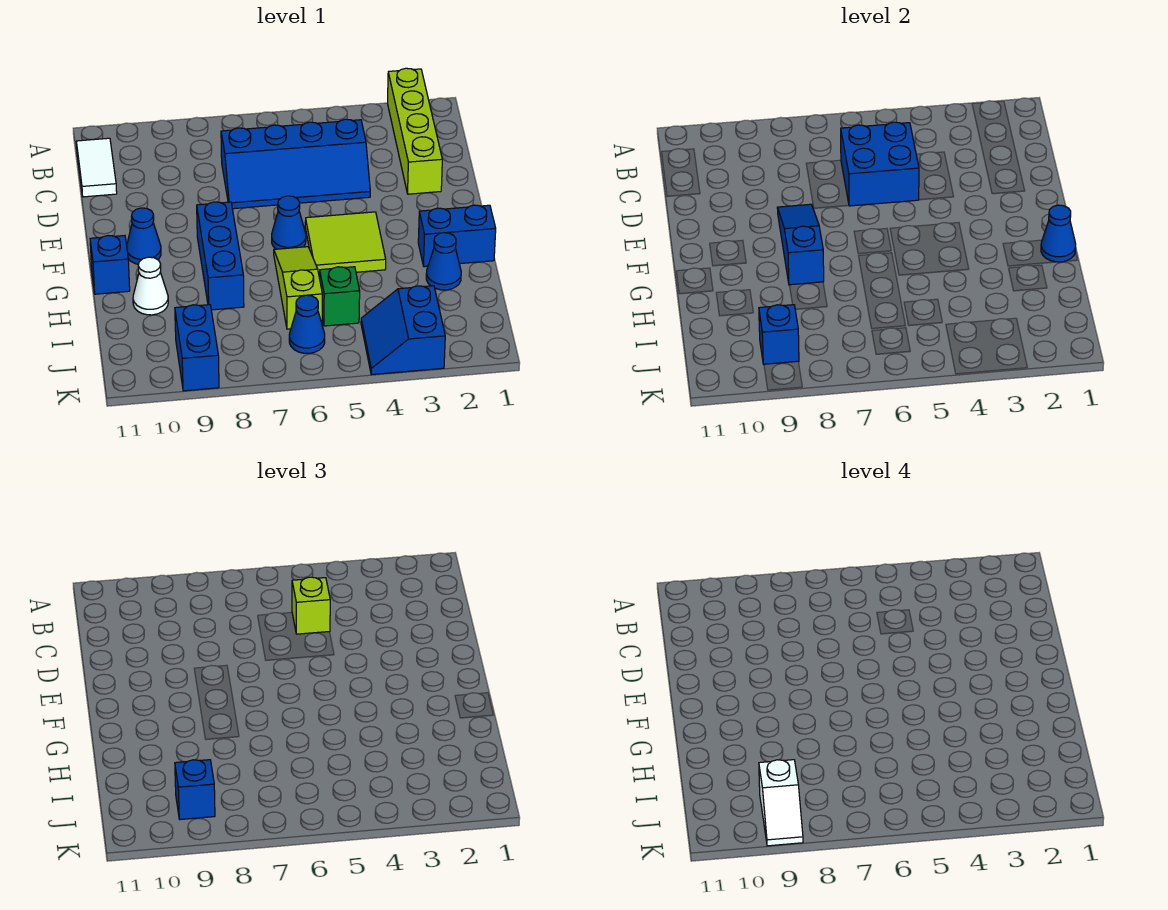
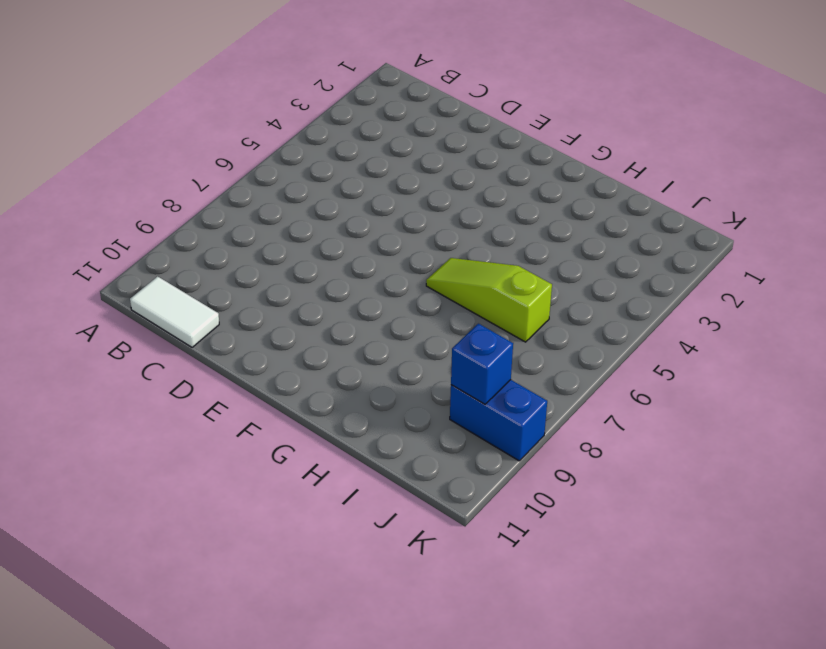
none -> lime brick A2:D2 level 1
none -> blue slope C4:D7 level 1 top C
none -> lime tile F4:G5 level 1

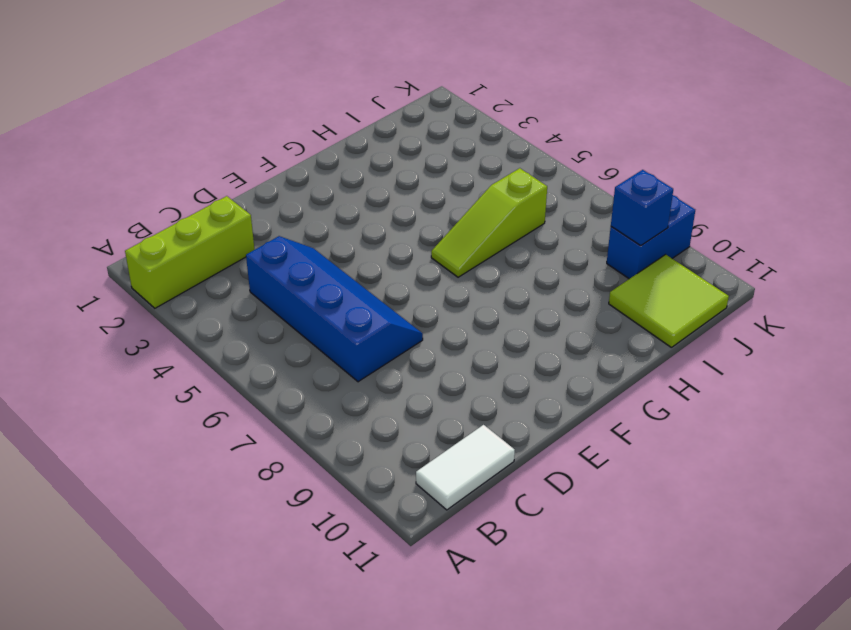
lime brick A2:C2 level 1 -> lime brick A2:D2 level 1
lime tile I10:J11 level 1 -> lime tile F4:G5 level 1
none -> blue cone F6 level 1
none -> blue brick F8:H8 level 1
none -> blue cone F10 level 1

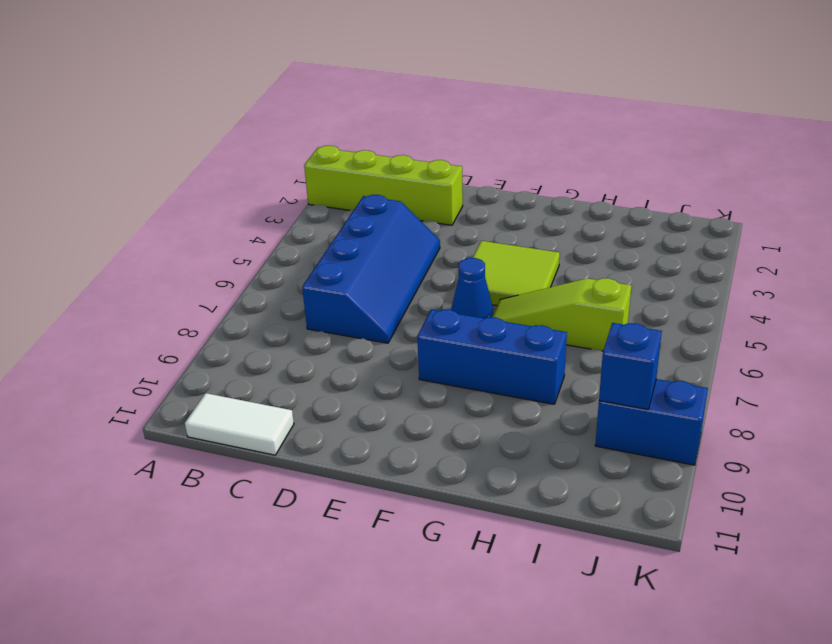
none -> blue cone F10 level 1
none -> blue brick G1:G2 level 1
none -> blue brick G11 level 1

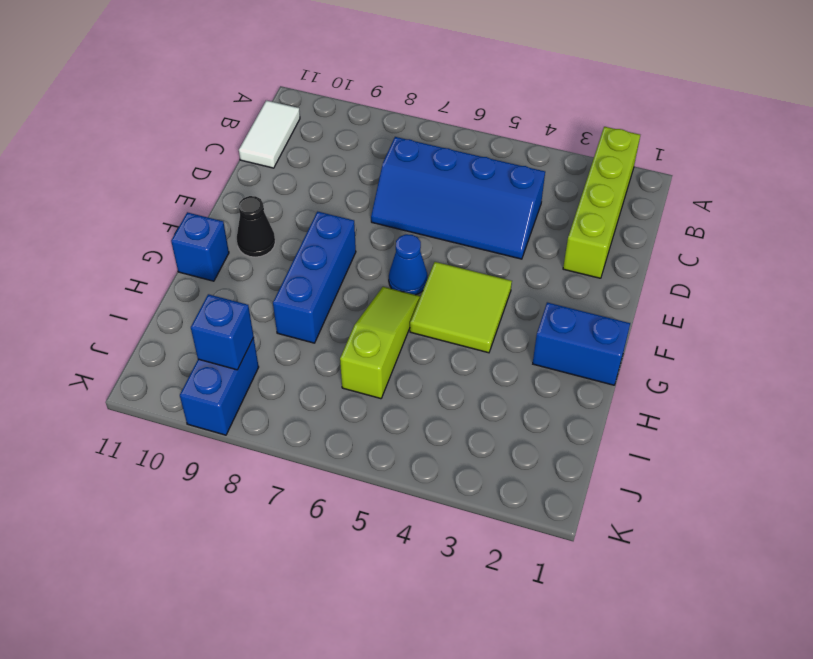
black cone F10 level 1 -> blue cone F10 level 1
none -> blue cone H2 level 1
none -> white cone H10 level 1
none -> green brick I5 level 1

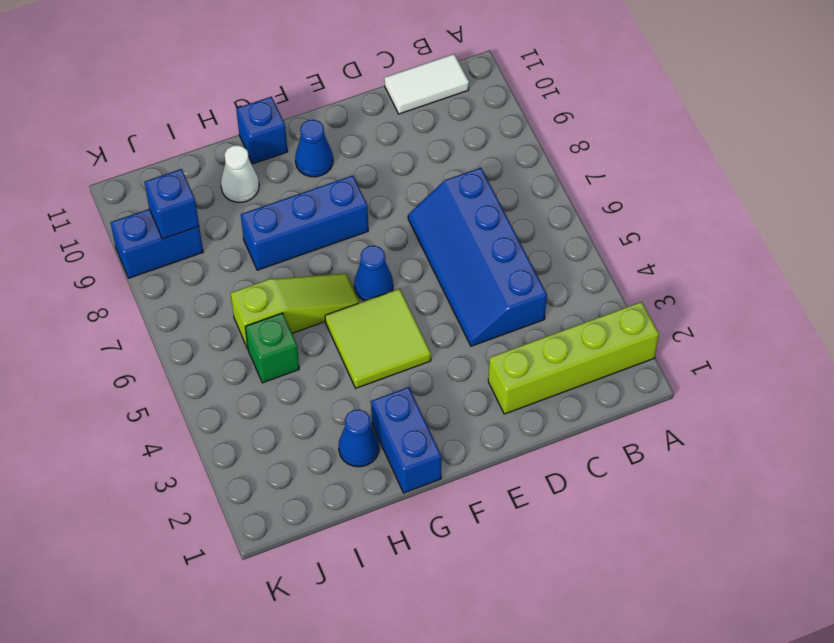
none -> blue slope J3:K4 level 1 top 3
none -> blue cone J6 level 1
none -> blue brick C5:D6 level 2

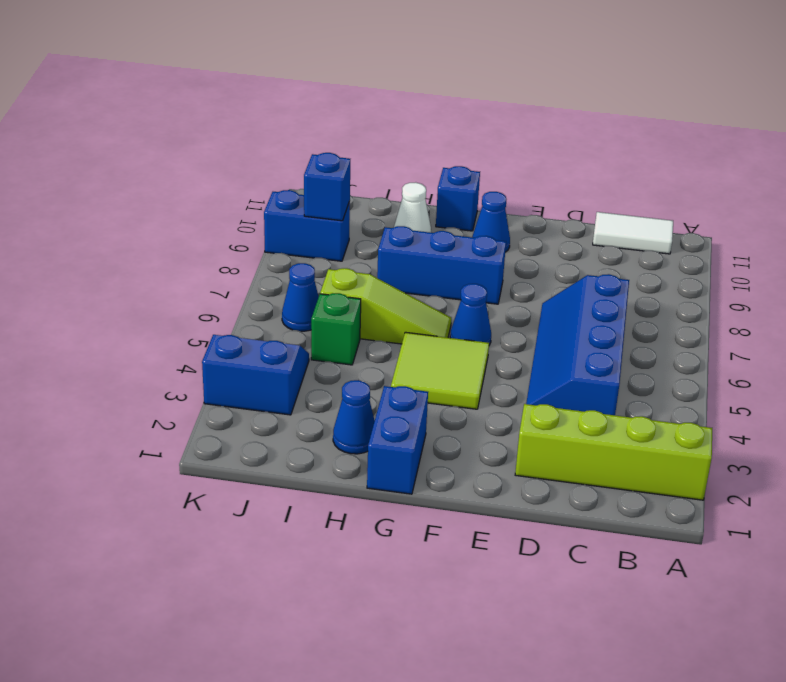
none -> blue brick C5:D6 level 2
none -> blue slope E8:G8 level 2 top G
none -> blue cone G1 level 2

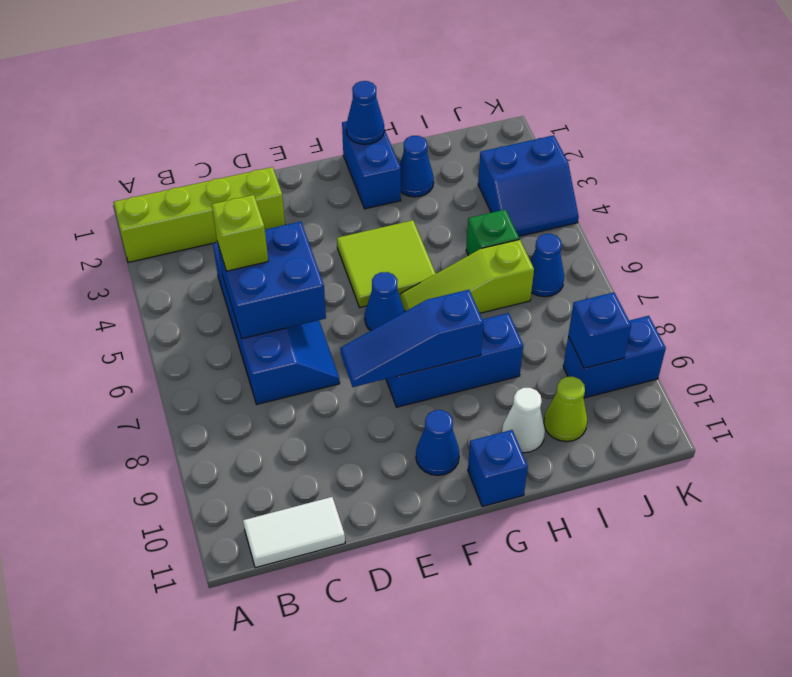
lime cone I10 level 1 -> none
none -> blue brick J9 level 3
none -> white slope J9:K9 level 4 top J

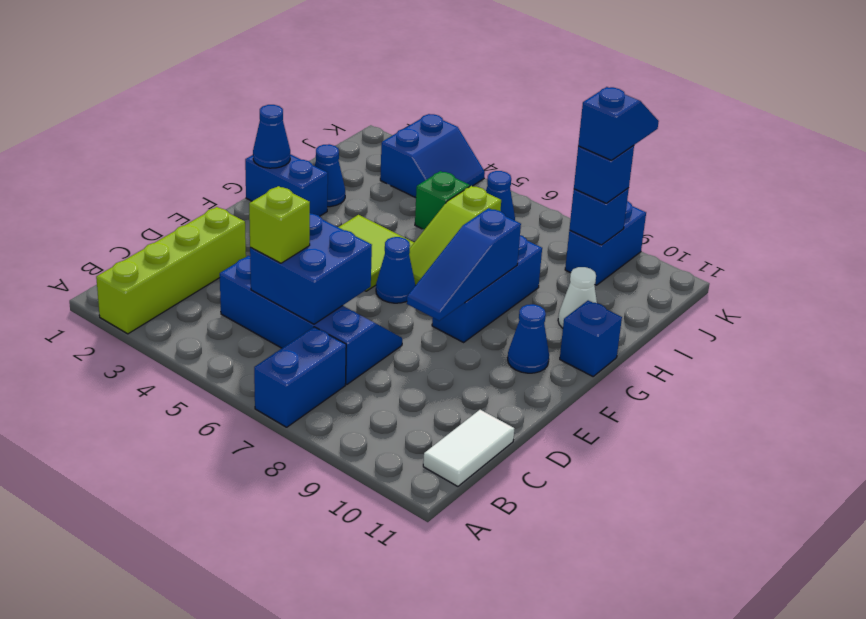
blue brick A7:B7 level 1 -> none
blue slope J9:K9 level 4 top J -> white slope J9:K9 level 4 top J

